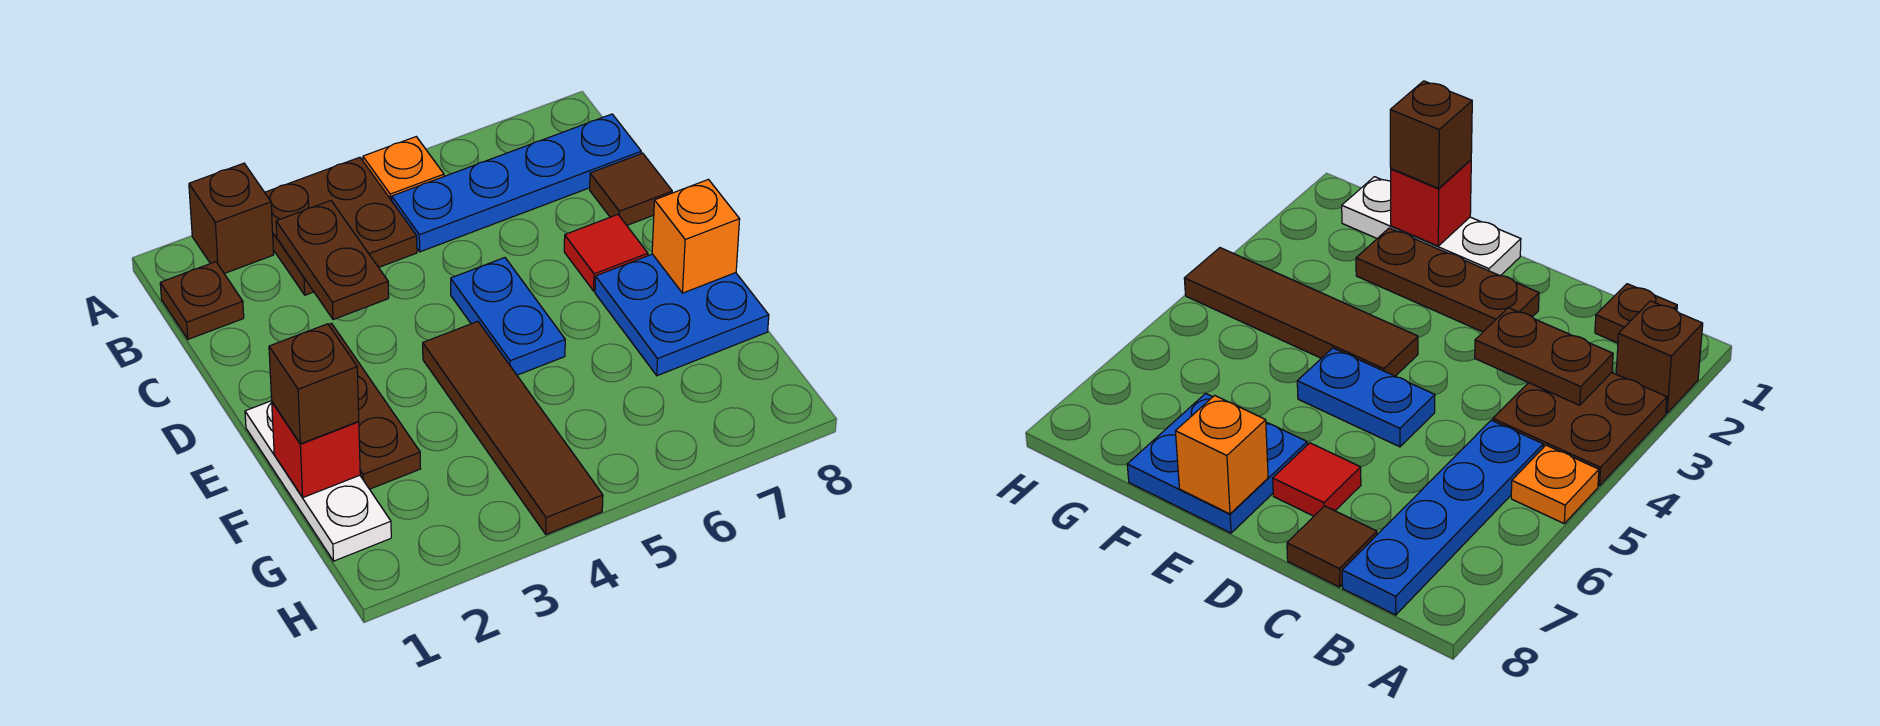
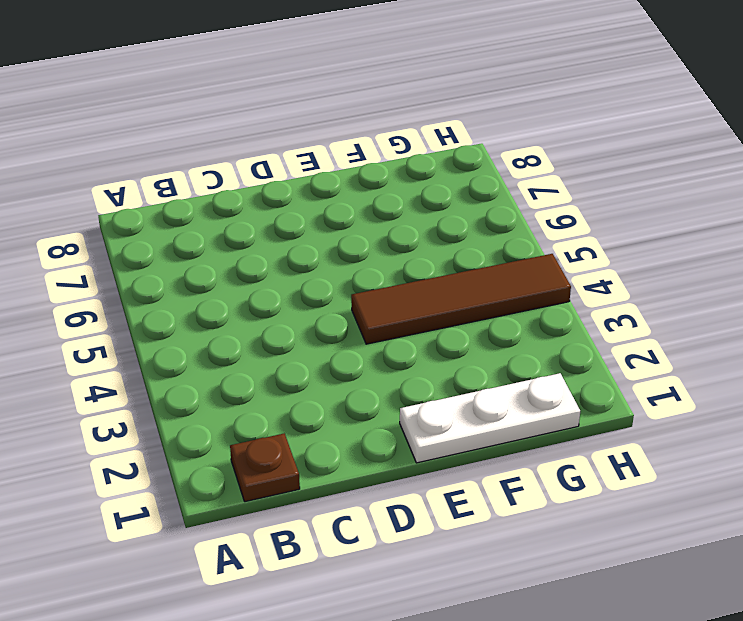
none -> brown brick A2 level 1
none -> brown plate A3:B4 level 1
none -> orange plate A5 level 1

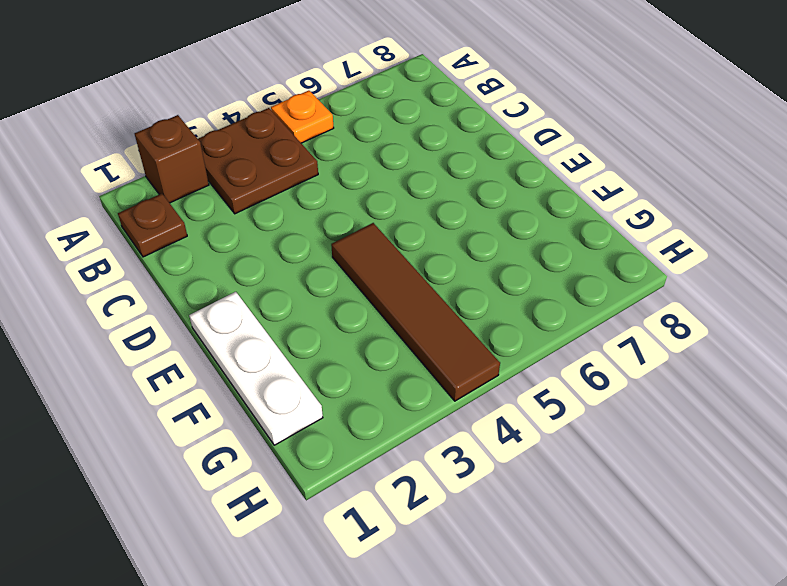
none -> blue plate B5:B8 level 1
none -> brown tile C8 level 1
none -> brown plate D2:F2 level 1

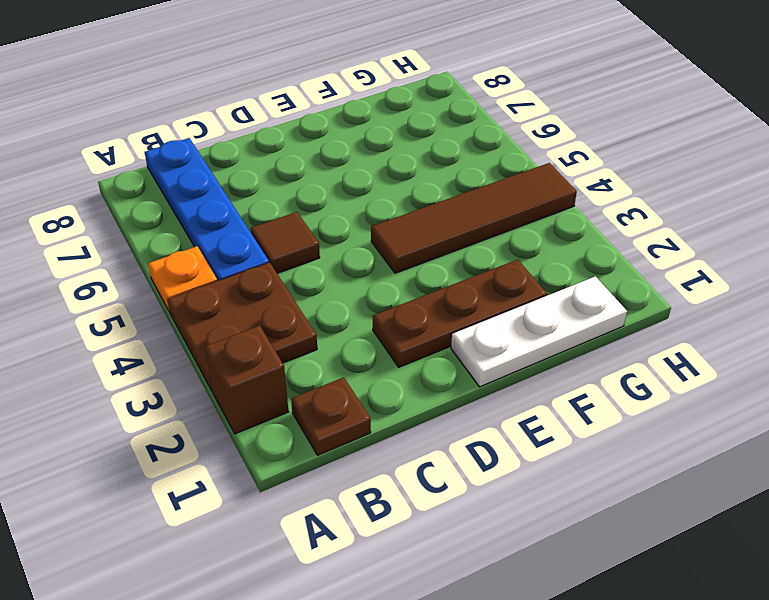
brown tile C5 level 1 -> brown tile C8 level 1
none -> blue plate D5:E5 level 1
none -> red tile D7 level 1
none -> blue plate E7:F8 level 1

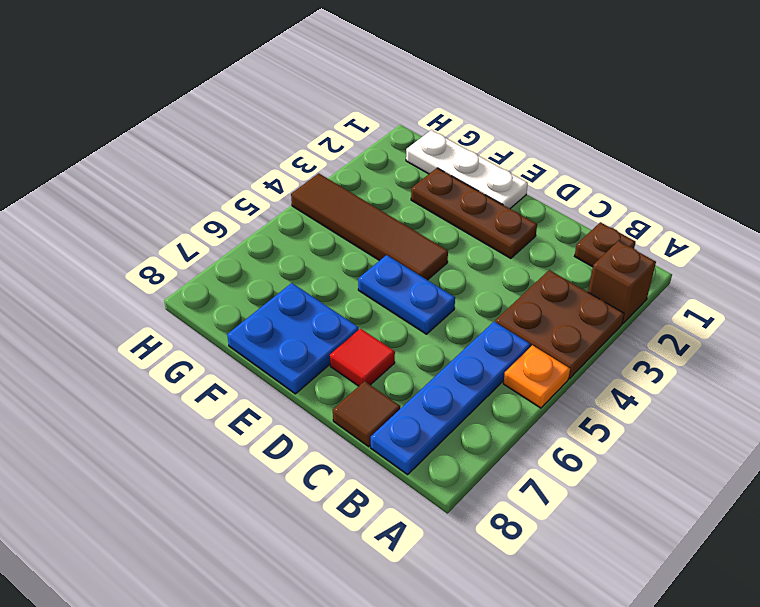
none -> brown plate B3:C3 level 2
none -> orange brick E8 level 2
none -> red brick F1 level 2

